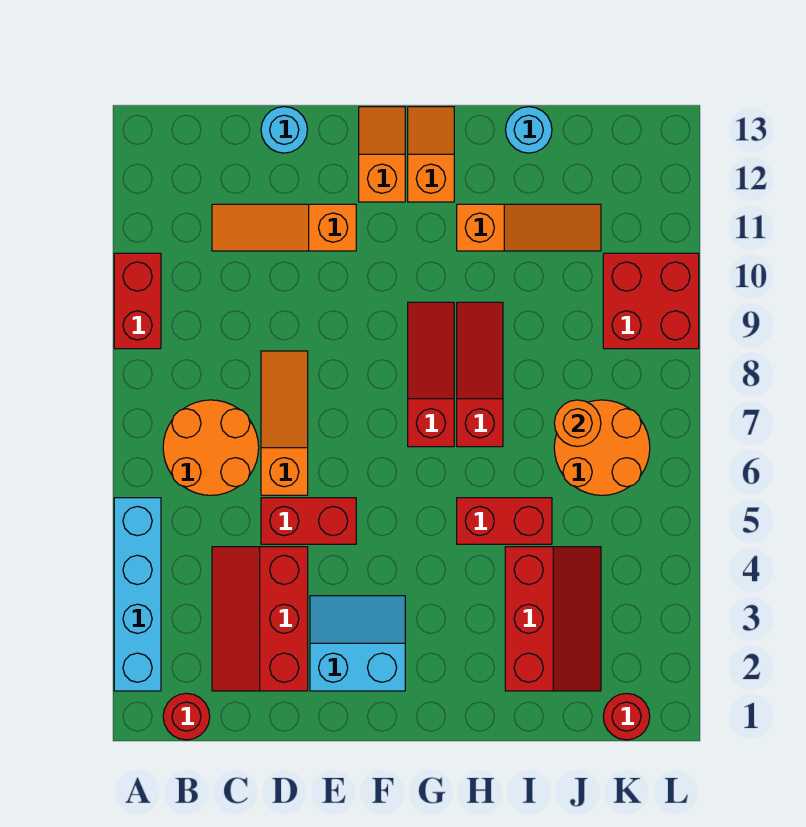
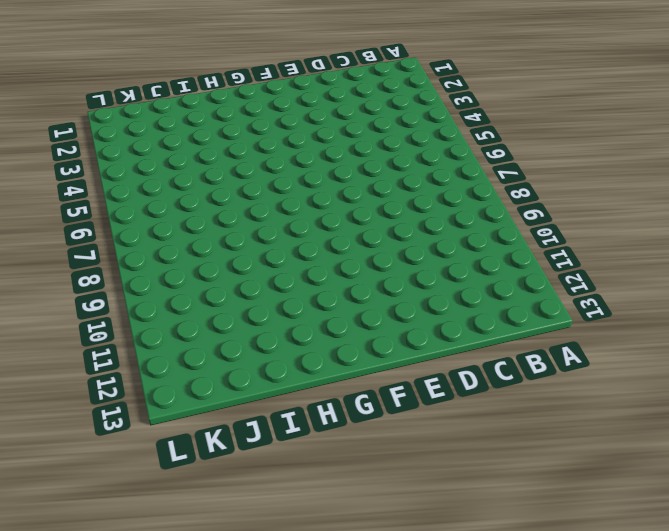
none -> cyan brick A2:A5 level 1
none -> red brick A9:A10 level 1
none -> red round brick B1 level 1

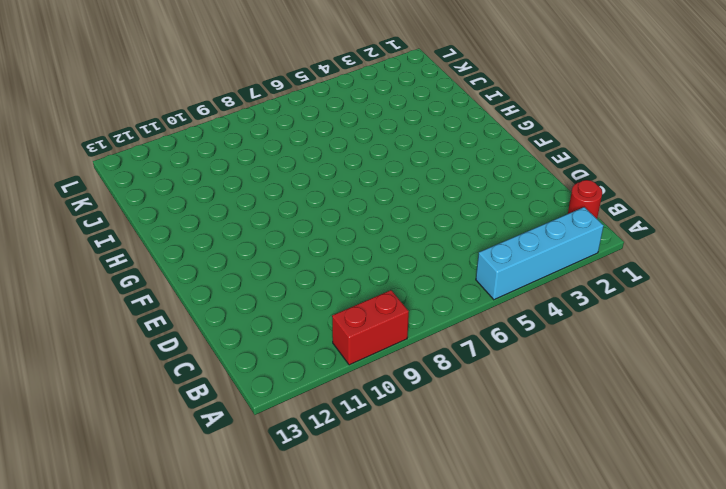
none -> orange round brick B6:C7 level 1
none -> red slope C2:D4 level 1 top D
none -> orange slope C11:E11 level 1 top E

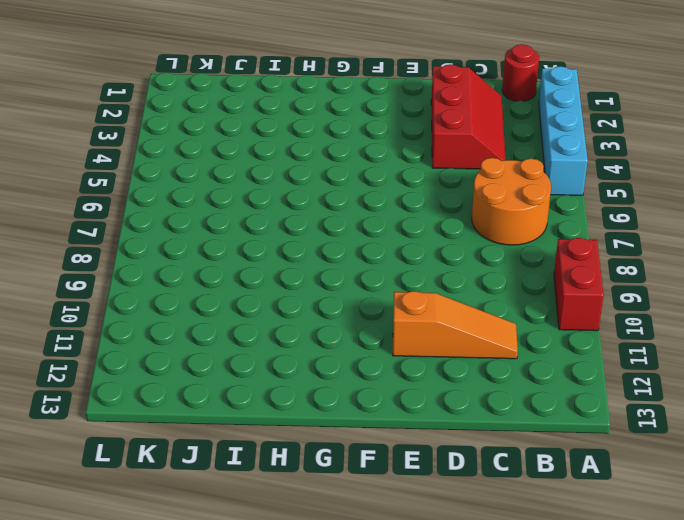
none -> red brick D5:E5 level 1
none -> orange slope D6:D8 level 1 top 6
none -> cyan round brick D13 level 1

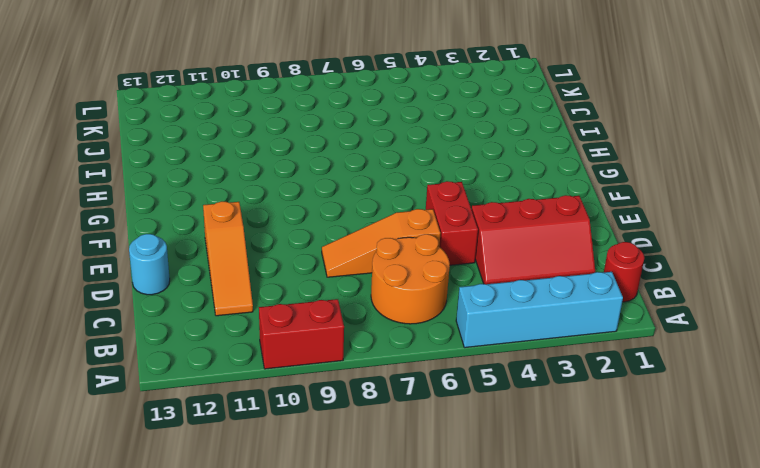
none -> cyan slope E2:F3 level 1 top 2
none -> orange slope F12:F13 level 1 top 12
none -> red slope G7:G9 level 1 top 7

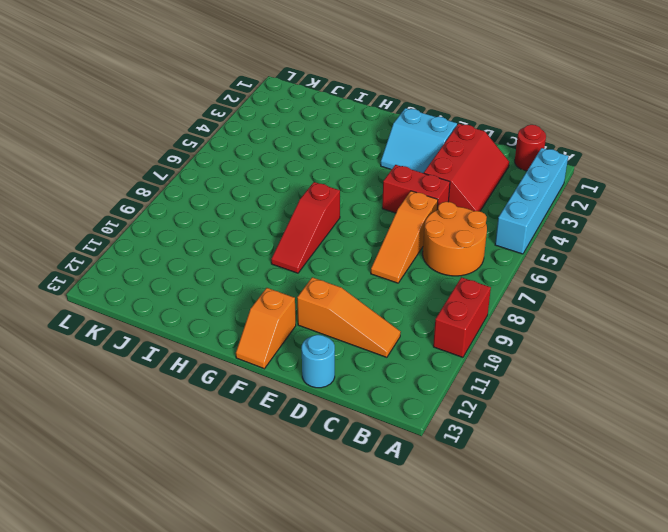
none -> orange slope G12:G13 level 1 top 12
none -> red brick H5:I5 level 1
none -> red slope H7:H9 level 1 top 7

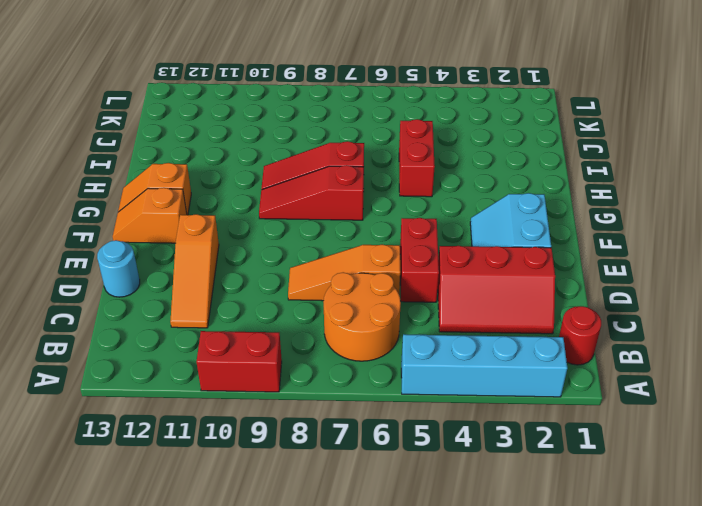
none -> orange slope H11:J11 level 1 top H
none -> red slope I2:J4 level 1 top I
none -> cyan round brick I13 level 1

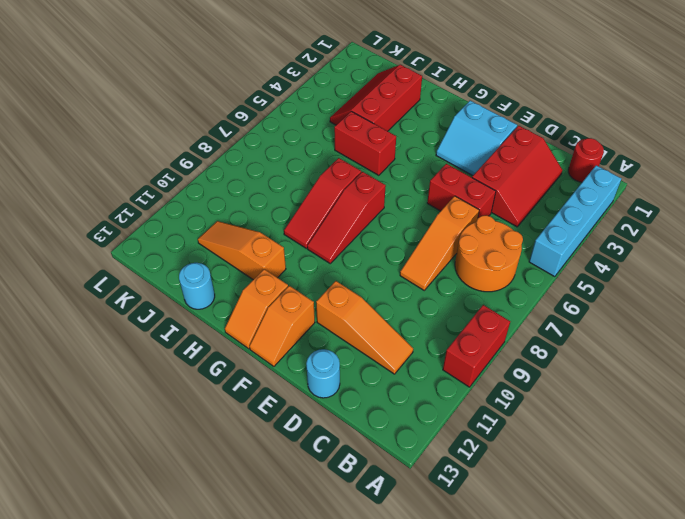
none -> orange round brick J6:K7 level 1
none -> red round brick K1 level 1
none -> red brick K9:L10 level 1

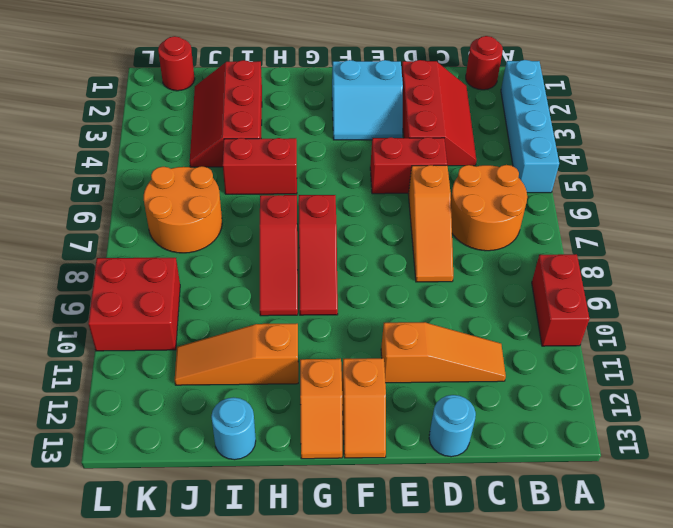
none -> orange round brick J7 level 2

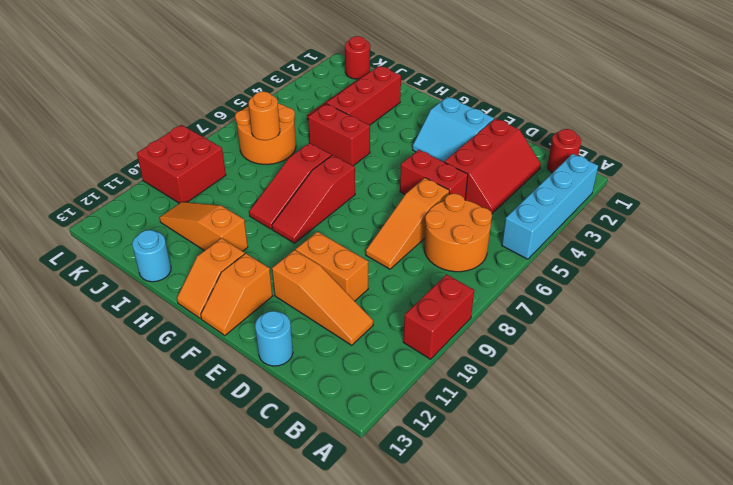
orange brick D10:E10 level 1 -> none

